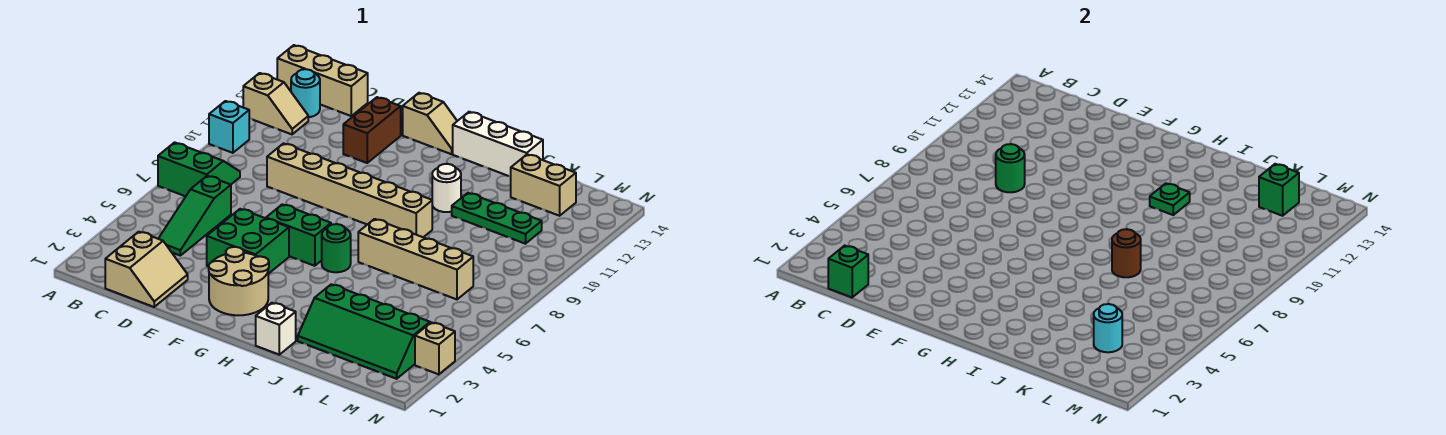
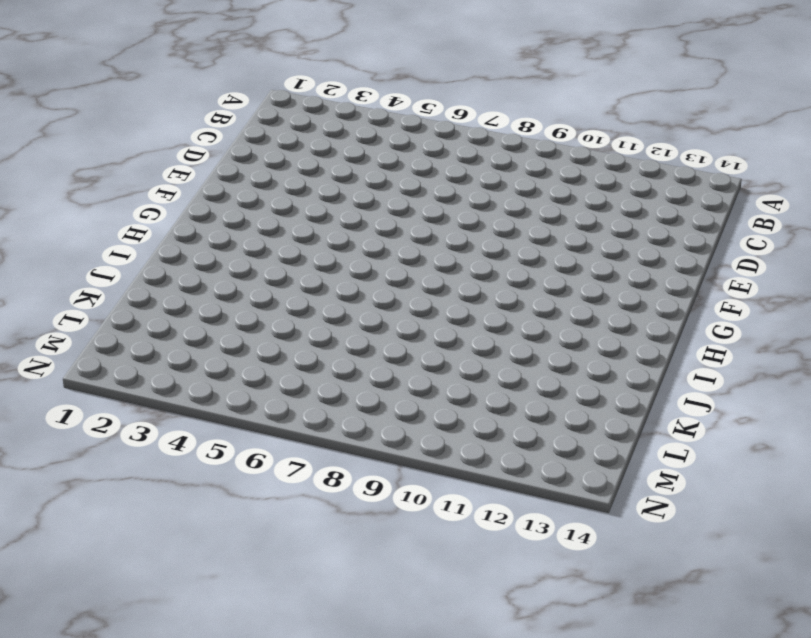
none -> green slope A7:B8 level 1 top 7
none -> cyan brick A10 level 1
none -> tan slope A12:B12 level 1 top A

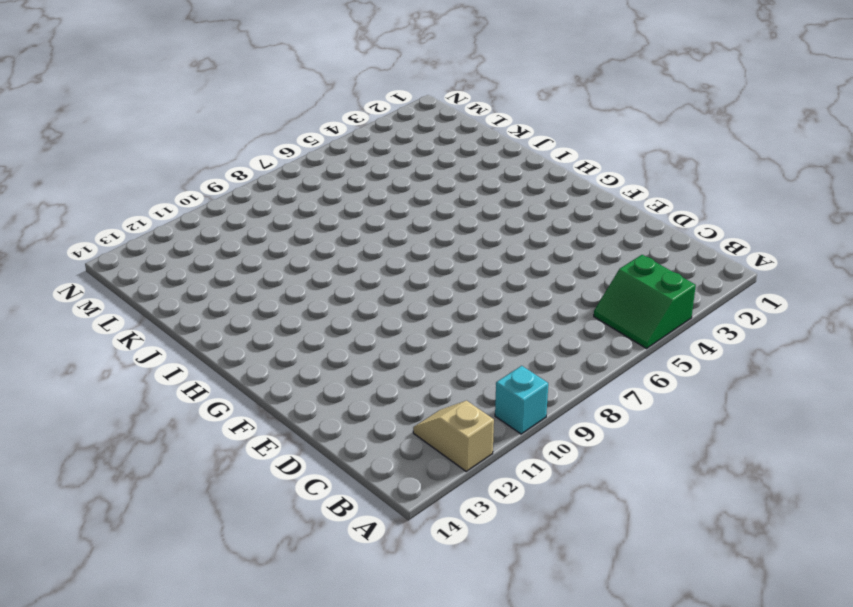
green slope A4:B5 level 1 top 4 -> green slope A7:B8 level 1 top 7
none -> tan brick A14:C14 level 1
none -> cyan round brick B13 level 1
none -> tan slope C1:D2 level 1 top C

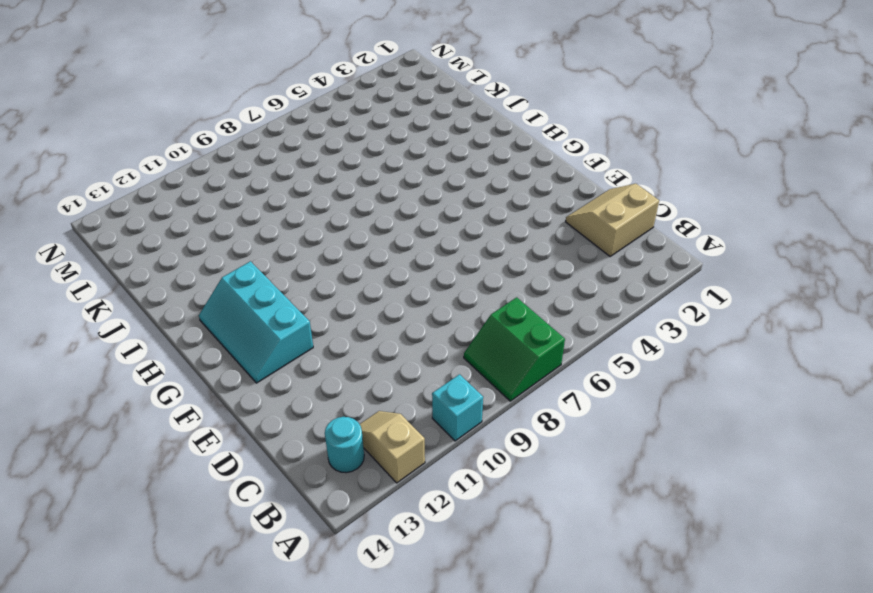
cyan slope F12:H13 level 1 top 12 -> none
none -> tan brick A14:C14 level 1
none -> green slope C4:C6 level 1 top 6
none -> tan brick D9:I9 level 1

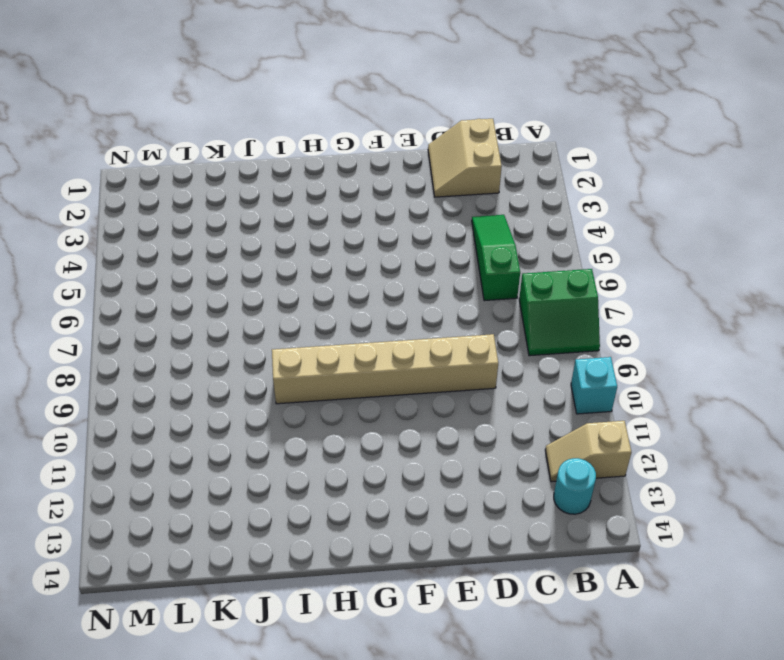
none -> tan brick A14:C14 level 1
none -> green brick E4:F5 level 1
none -> brown brick E12:E13 level 1

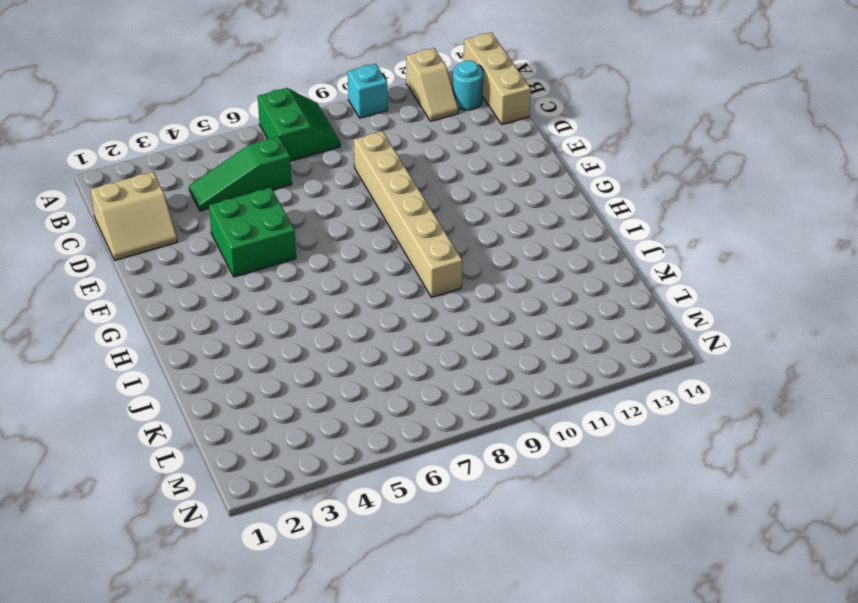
none -> brown brick E12:E13 level 1
none -> tan round brick F2:G3 level 1
none -> green brick F6:G6 level 1

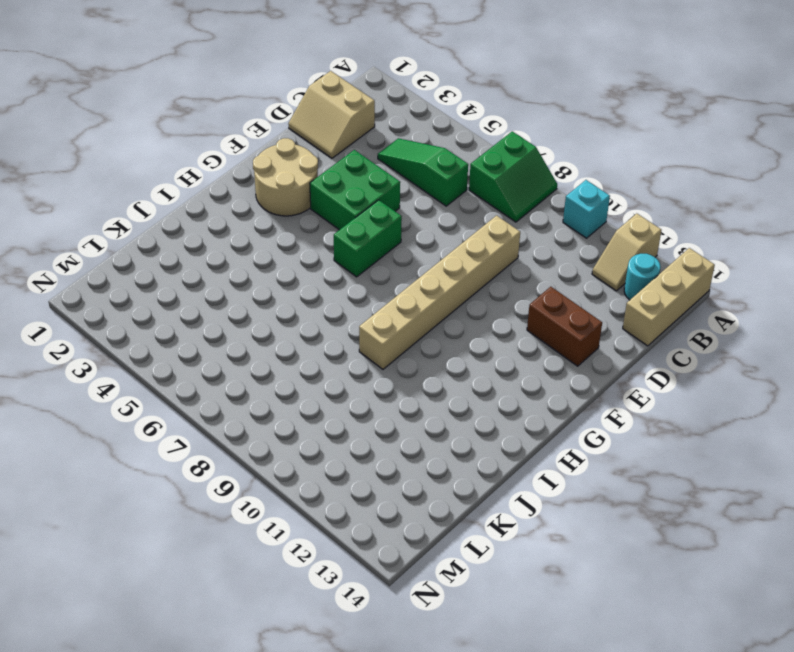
none -> tan slope F14:G14 level 1 top F
none -> green round brick H6 level 1
none -> white brick H14:J14 level 1

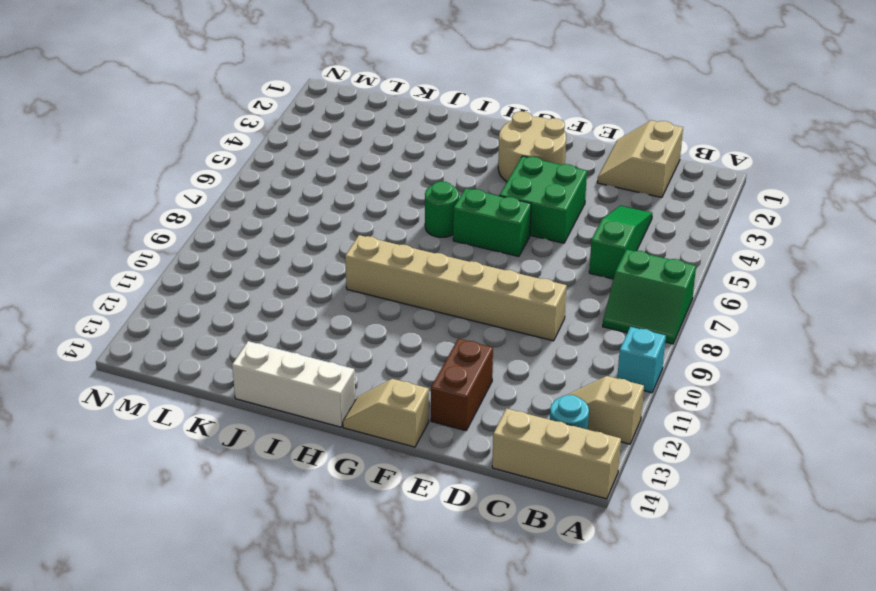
none -> white brick I1 level 1
none -> tan brick I7:L7 level 1
none -> white round brick I11 level 1

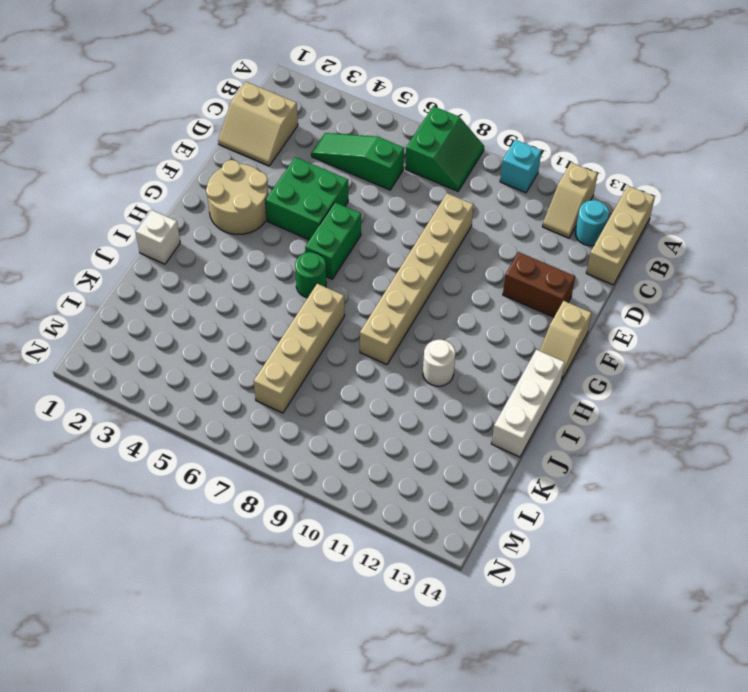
none -> green slope J2:M3 level 1 top 3
none -> green plate J11:L11 level 1
none -> tan brick K13:L13 level 1

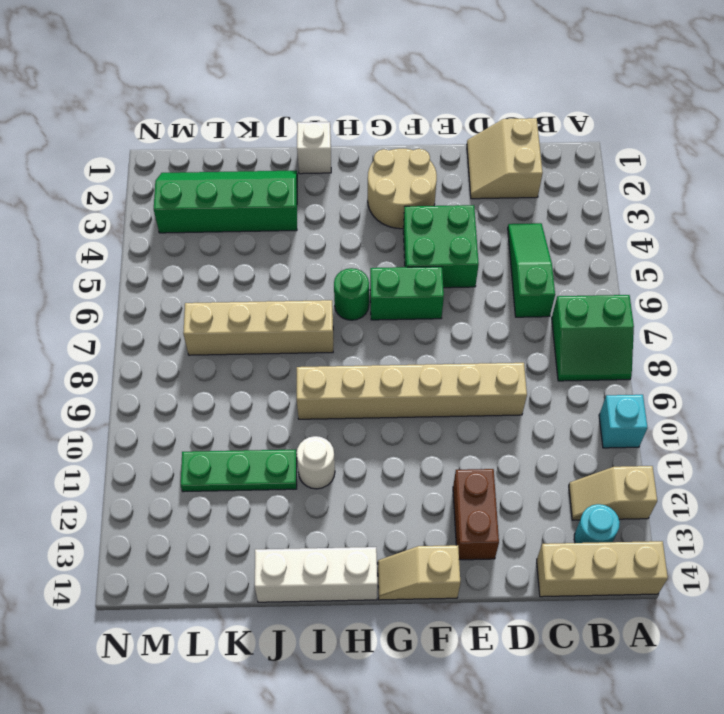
none -> tan brick K13:L13 level 1
none -> tan brick N3 level 1
none -> green brick C1 level 2

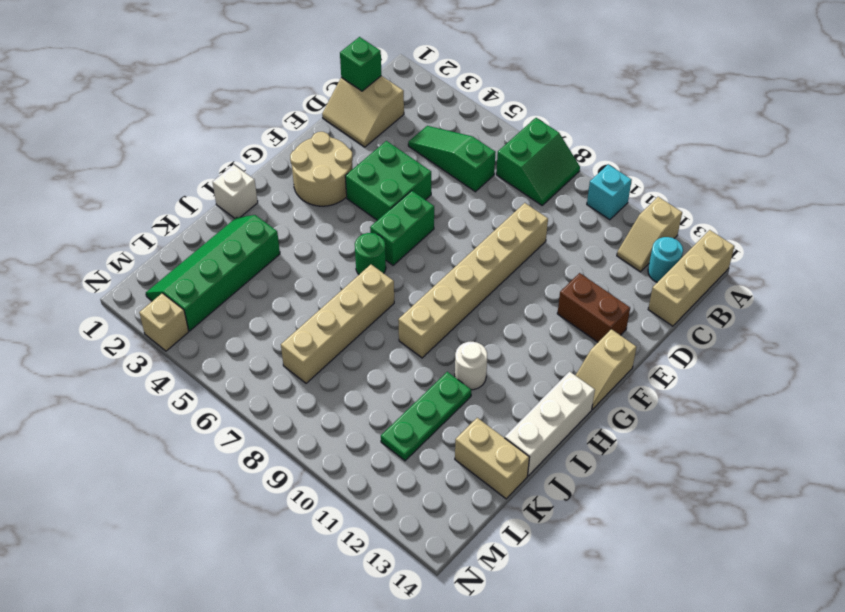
tan brick K13:K14 level 1 -> tan brick K13:L13 level 1
none -> green round brick D9 level 2
none -> green plate I11 level 2
none -> brown round brick J7 level 2

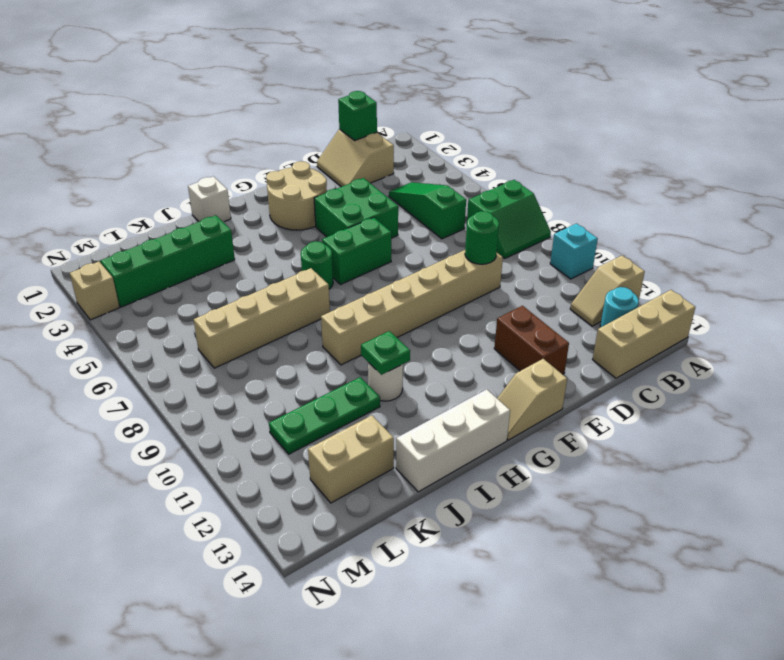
none -> brown round brick J7 level 2
none -> cyan round brick L3 level 2
none -> green brick L13 level 2

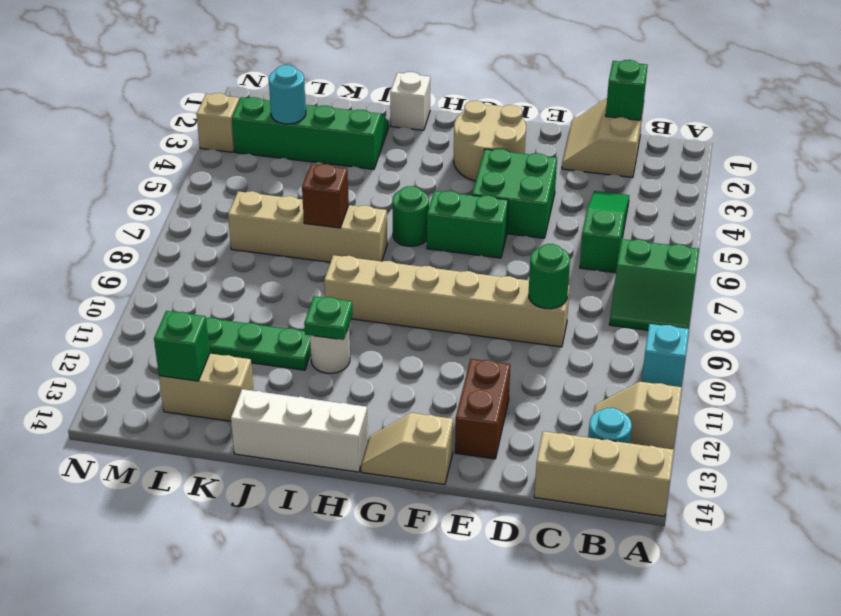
brown brick J7 level 2 -> brown round brick J7 level 2

